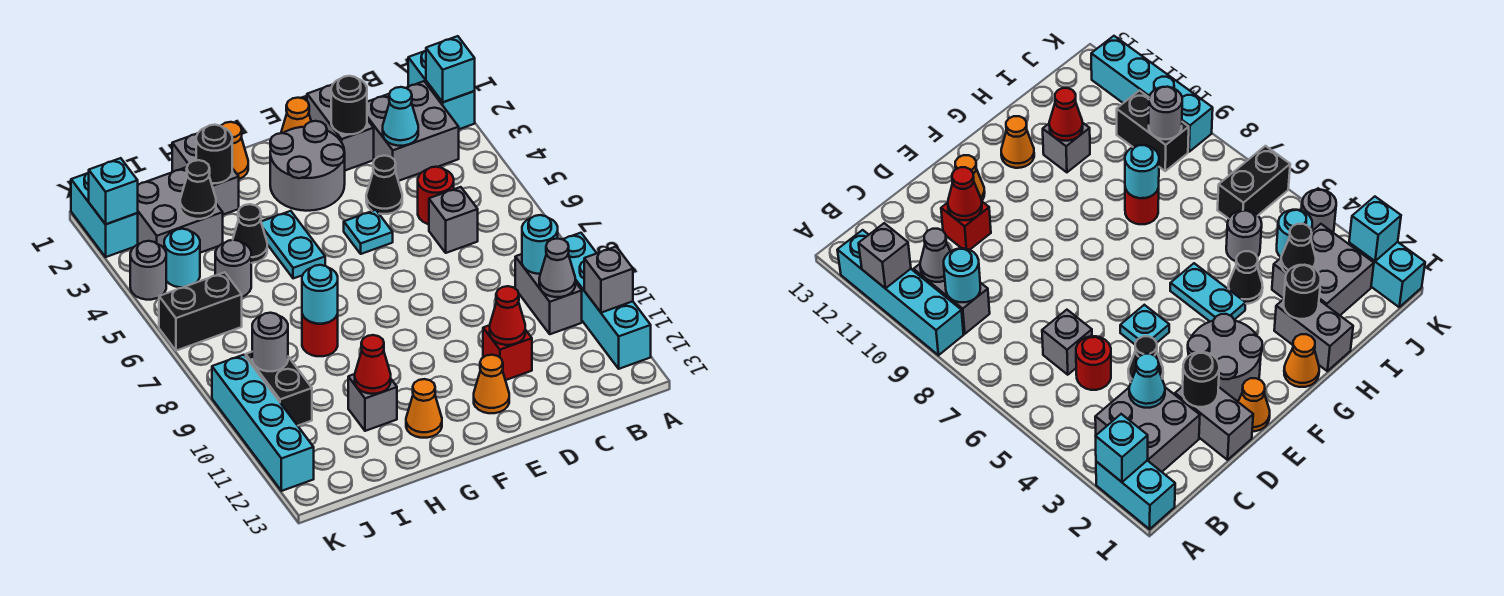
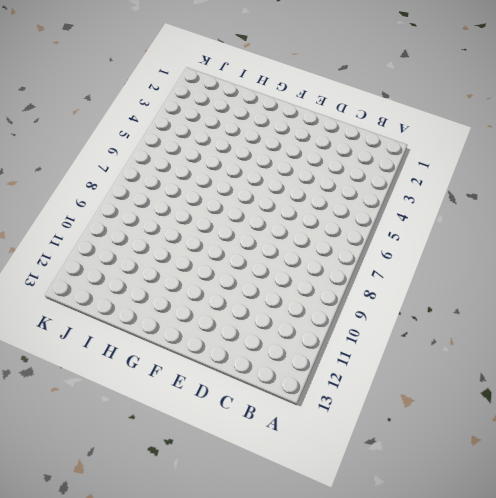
none -> cyan brick A1:A2 level 1
none -> cyan brick A9:A12 level 1
none -> grey brick B2:C3 level 1
none -> grey brick B9:B10 level 1

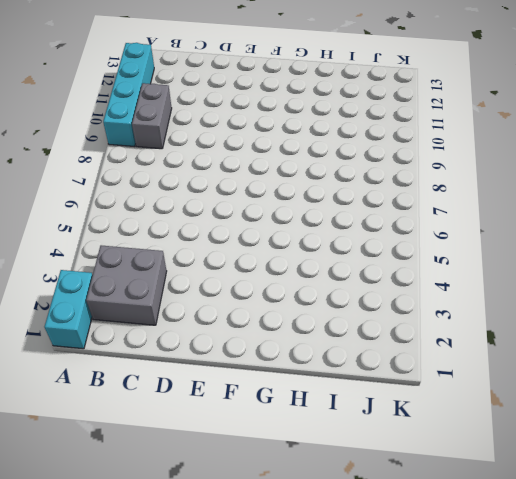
none -> red round brick C5 level 1
none -> grey brick C6 level 1
none -> grey brick D1:D2 level 1
none -> black cone D4 level 1

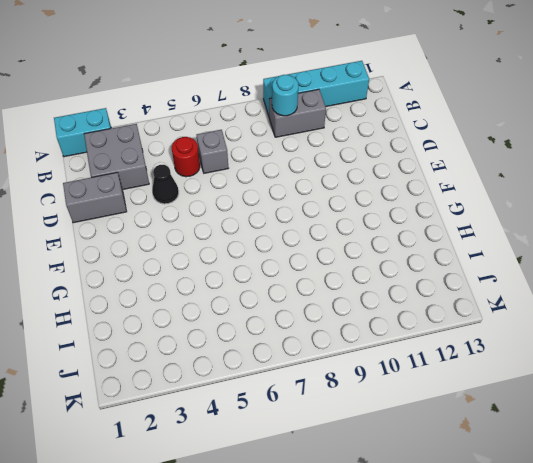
none -> red brick D11 level 1
none -> orange cone E1 level 1
none -> grey round brick E2:F3 level 1
none -> cyan plate E5 level 1

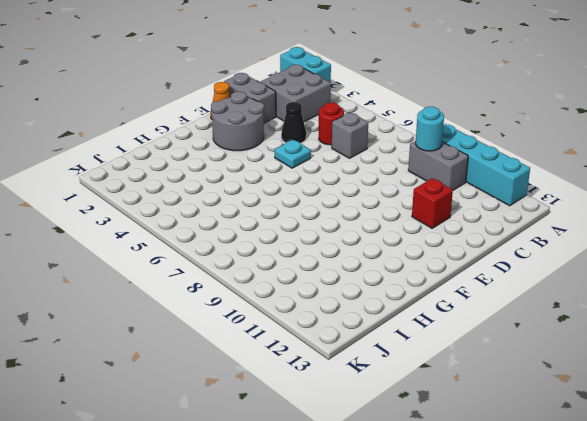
none -> orange cone E12 level 1
none -> orange cone G1 level 1
none -> cyan plate G4:G5 level 1
none -> orange cone G12 level 1

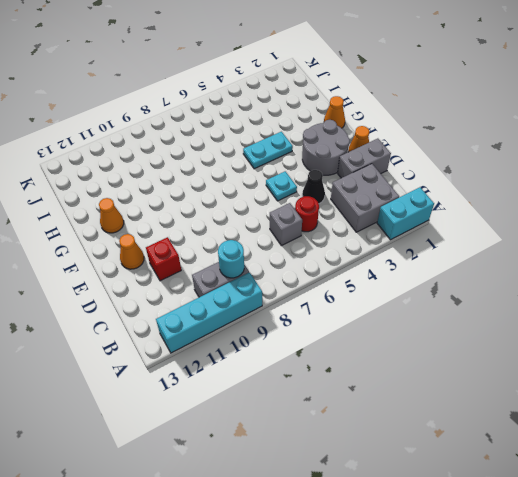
none -> grey brick H1:H2 level 1
none -> black cone H4 level 1
none -> red round brick H8 level 1
none -> grey brick H11 level 1

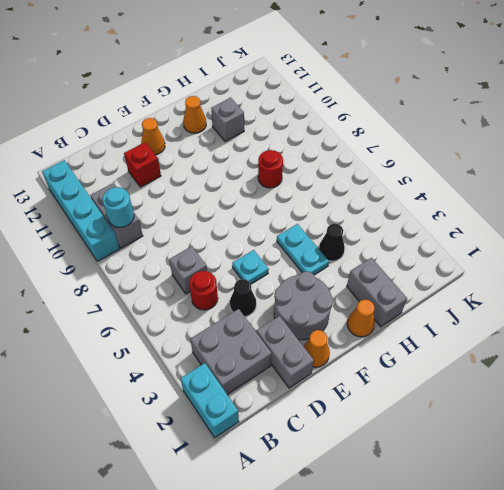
none -> grey brick I2:J3 level 1
none -> grey round brick I5 level 1
none -> cyan round brick J4 level 1
none -> black brick J6:K6 level 1

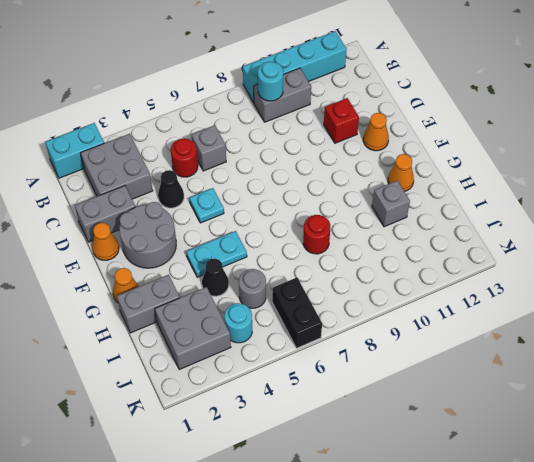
none -> black brick J9:J10 level 1
none -> cyan brick K1:K2 level 1
none -> grey round brick K4 level 1
none -> cyan brick K9:K12 level 1

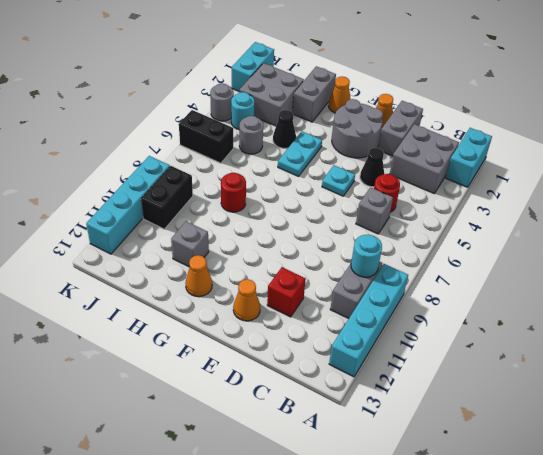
none -> cyan brick A2 level 2
none -> grey brick A11 level 2
none -> grey cone B10 level 2
none -> cyan cone C3 level 2

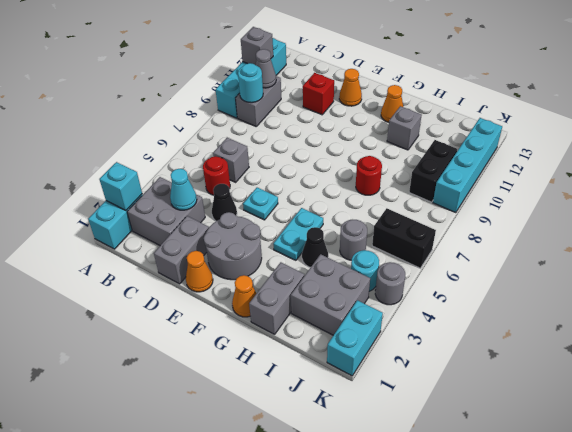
none -> black round brick D2 level 2
none -> red cone D11 level 2
none -> black round brick H2 level 2
none -> cyan round brick H8 level 2

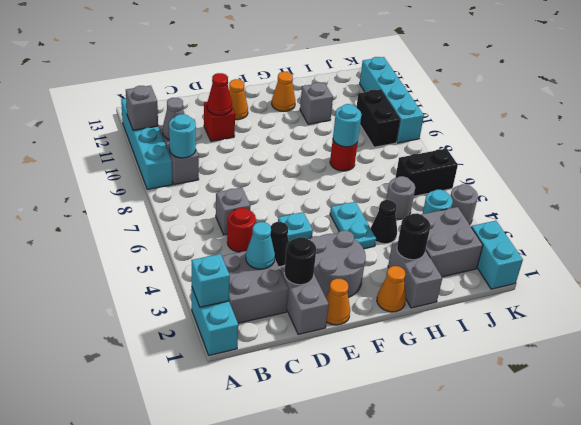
none -> red cone H11 level 2
none -> black cone I3 level 2
none -> grey round brick J9 level 2
none -> cyan brick K2 level 2

